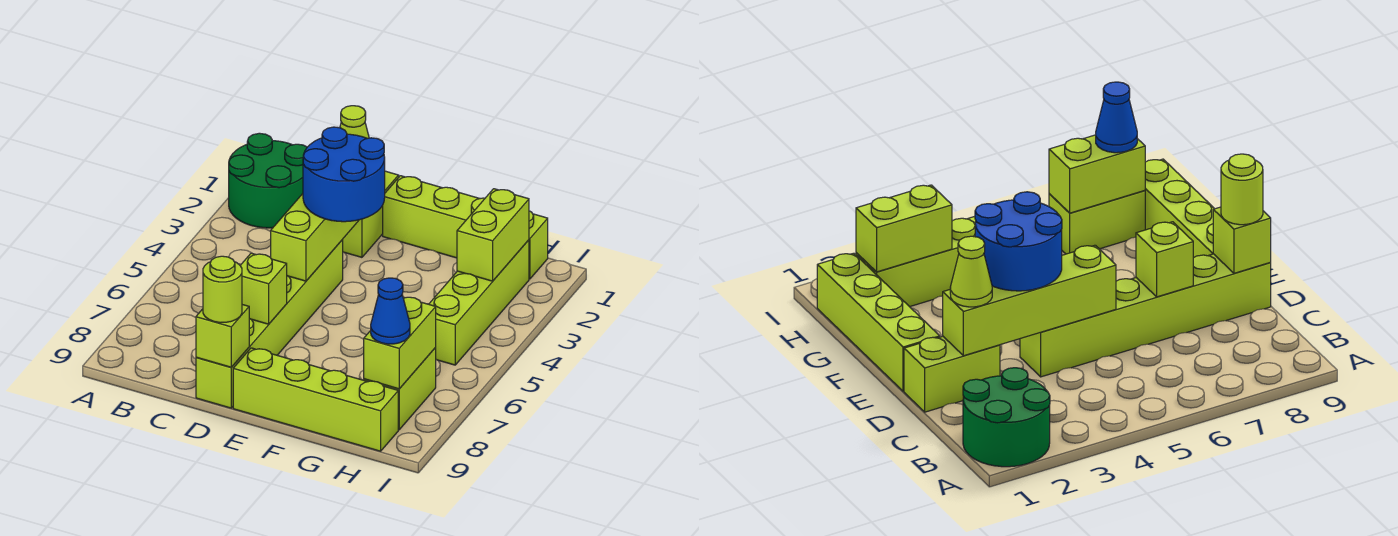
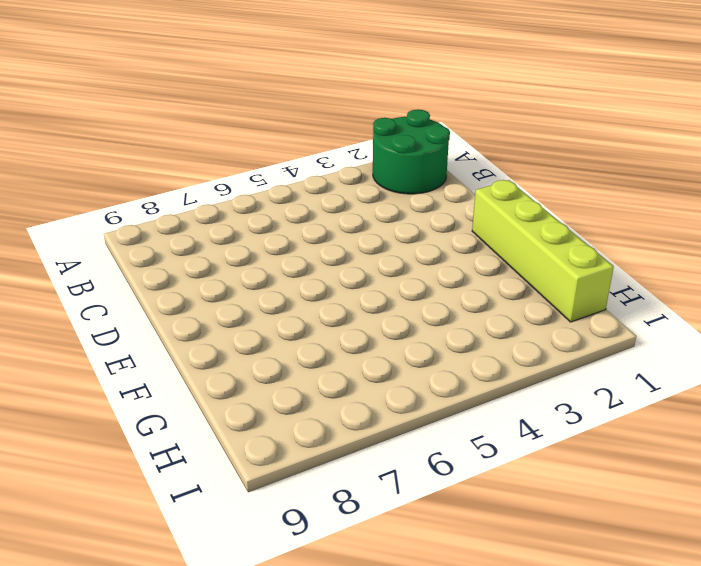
none -> lime brick D1:D2 level 1
none -> lime brick D4:D9 level 1
none -> lime brick E9:H9 level 1

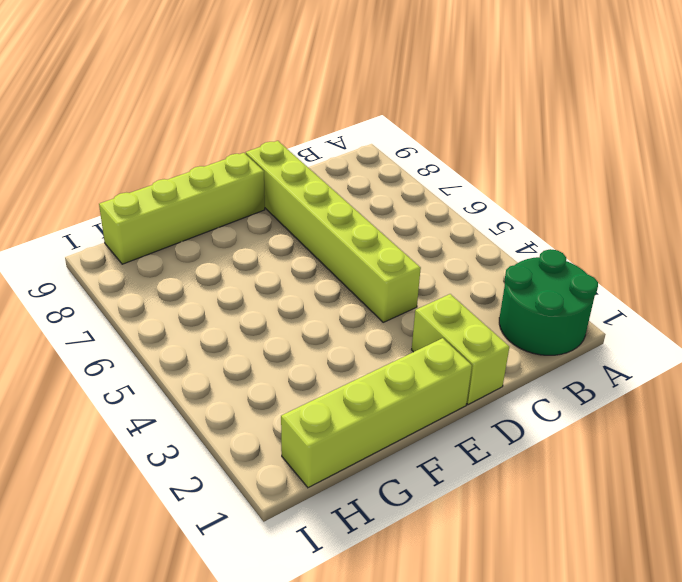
none -> lime brick H2:H5 level 1
none -> lime brick H7:H8 level 1
none -> lime brick D2:D5 level 2

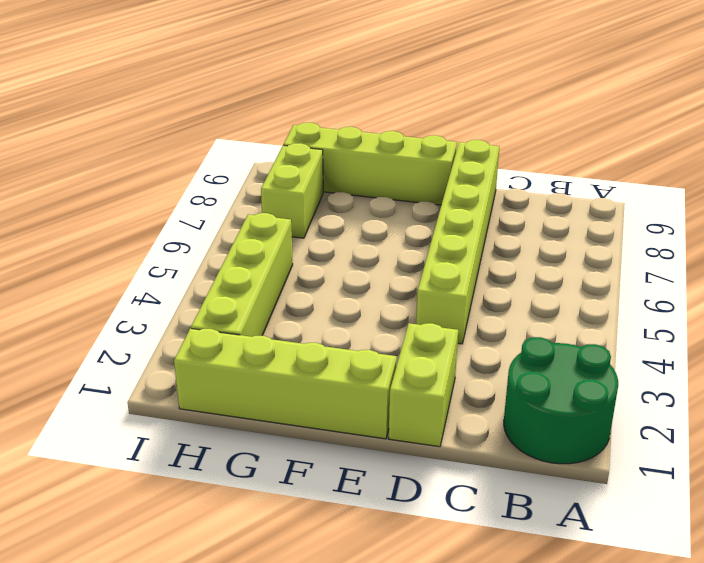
none -> lime brick D2:D5 level 2
none -> lime brick D7 level 2
none -> lime brick D9 level 2

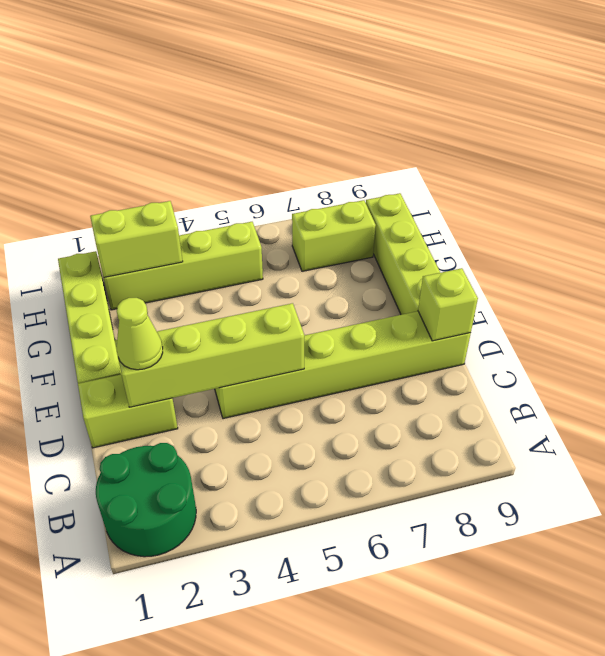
none -> lime brick D7 level 2
none -> lime brick H7:H8 level 2
none -> blue round brick D3:E4 level 3

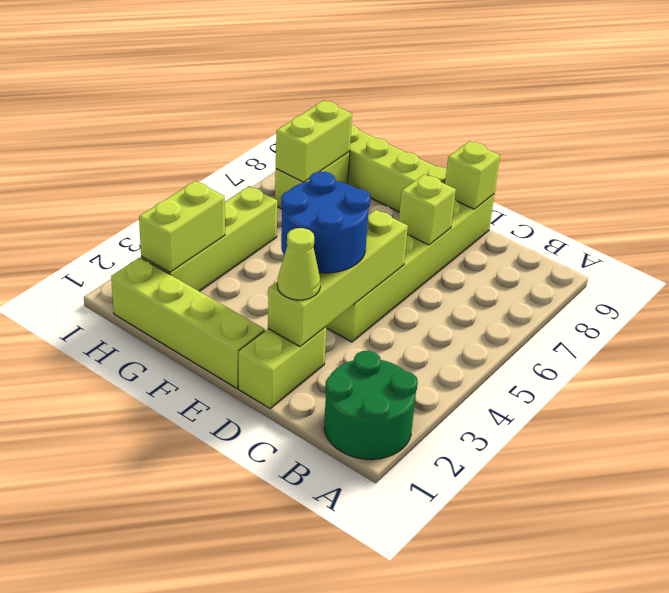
none -> lime round brick D9 level 3
none -> blue cone H8 level 3

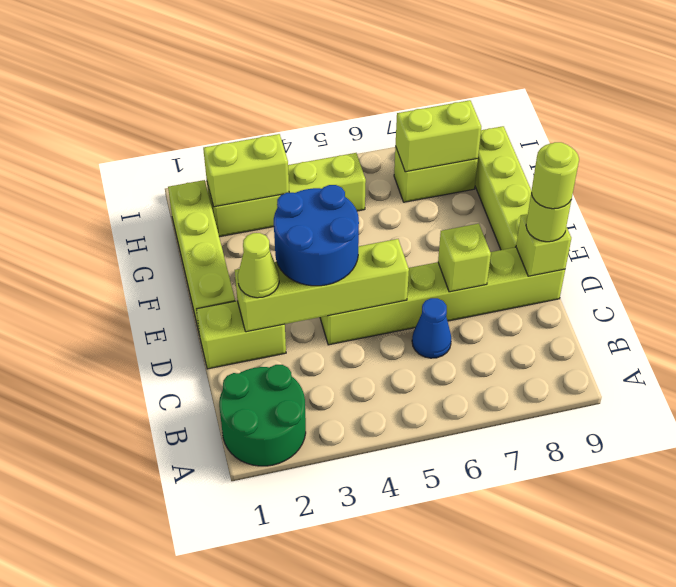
blue cone C6 level 1 -> blue cone H8 level 3
lime round brick D9 level 4 -> none

